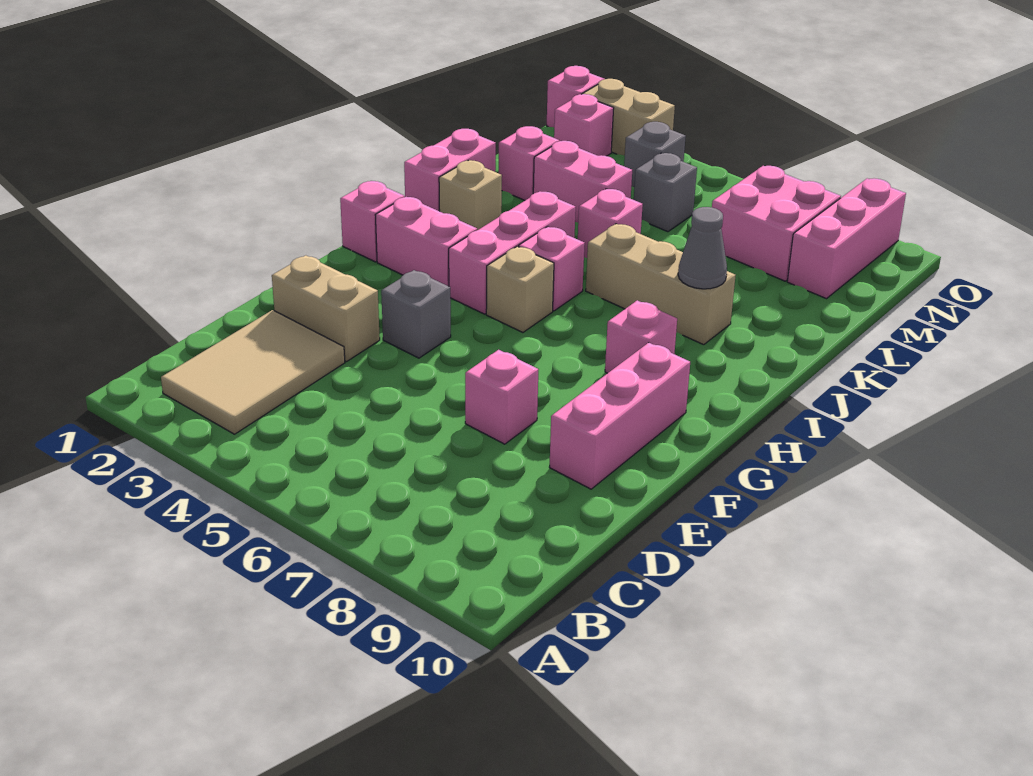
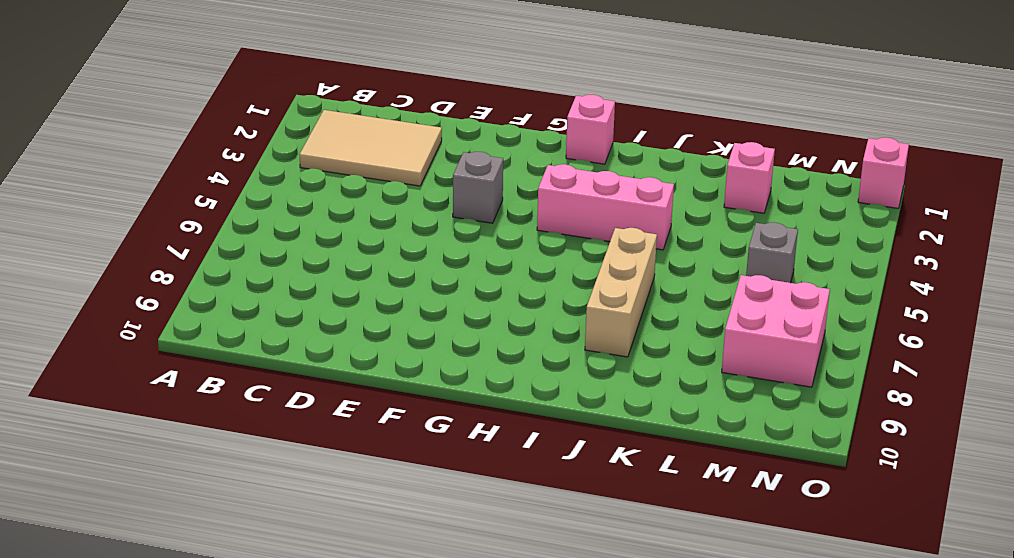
none -> tan brick E2:E3 level 1
none -> pink brick E7 level 1
none -> pink brick E9:G9 level 1

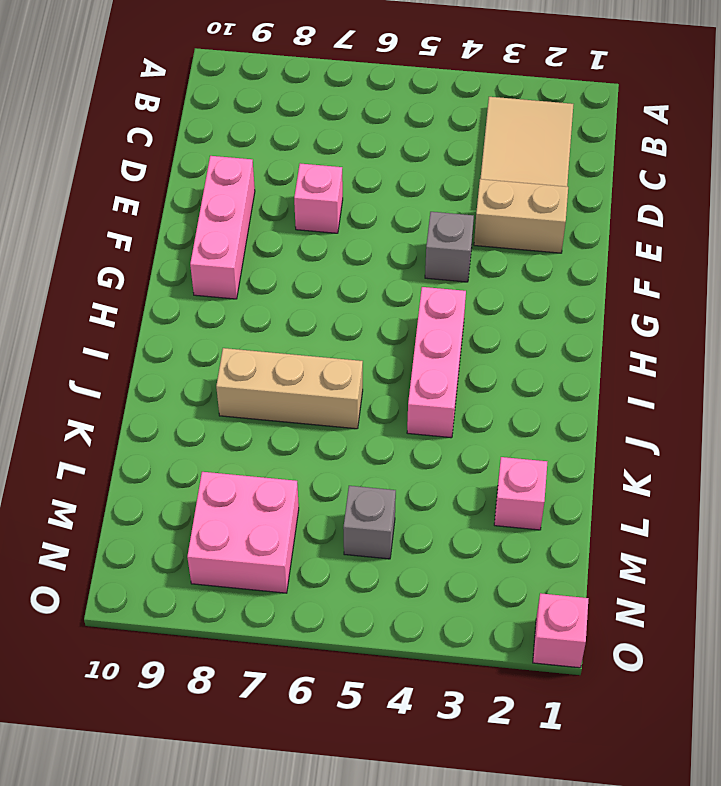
none -> pink brick H1 level 1
none -> pink brick H2:H3 level 1
none -> tan brick H5 level 1

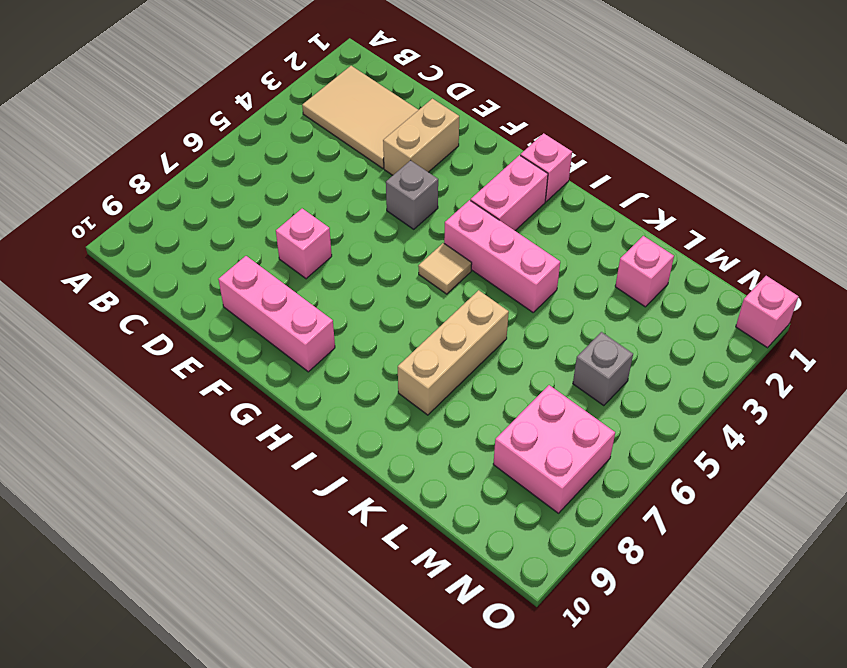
tan tile H5 level 1 -> tan brick H5 level 1
none -> pink brick H8 level 1
none -> pink brick I5 level 1
none -> pink brick J1:K1 level 1

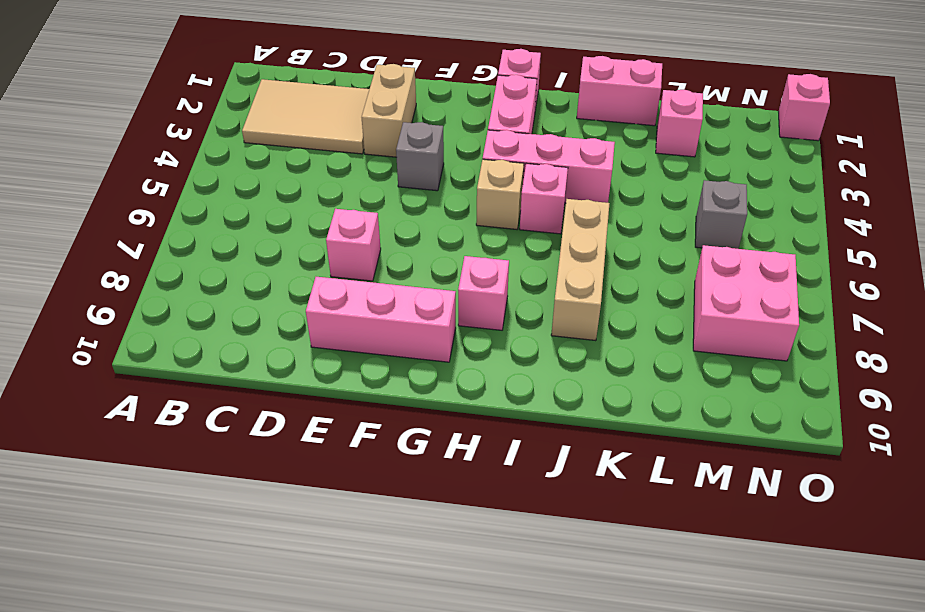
none -> tan brick J2 level 1
none -> pink brick K5 level 1
none -> pink brick L3:L4 level 1

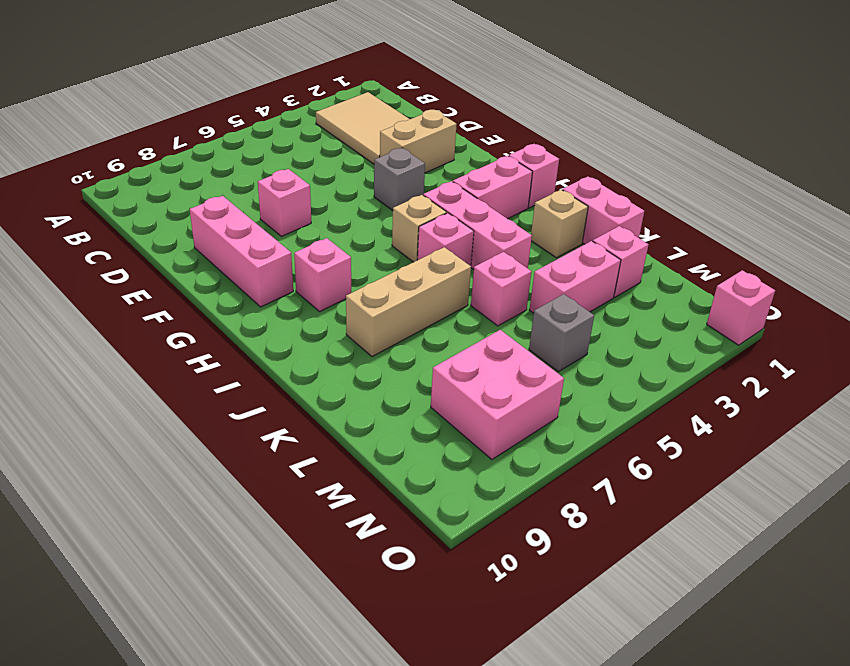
none -> pink brick M9:O9 level 1
none -> pink brick N2 level 1
none -> grey brick N4 level 1

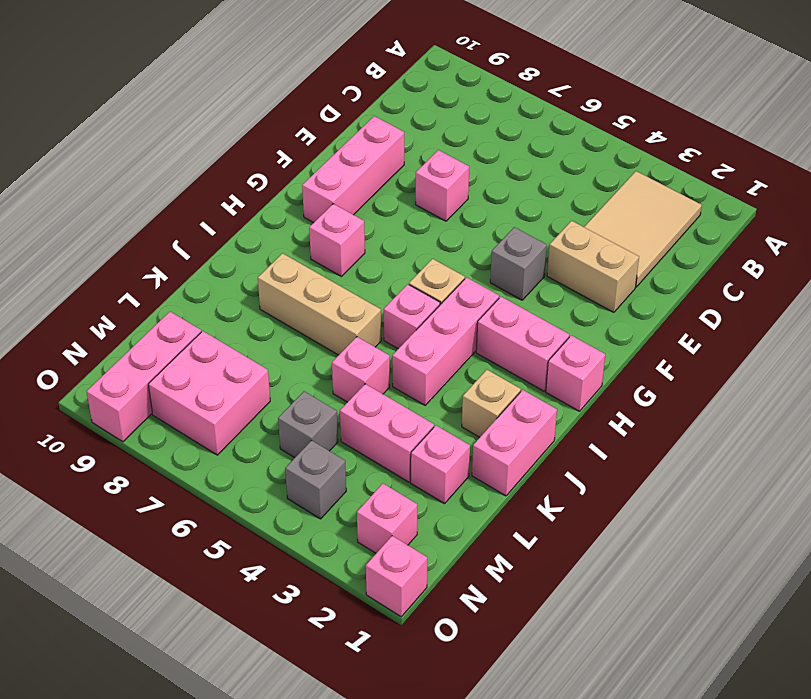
none -> tan brick O2:O3 level 1
none -> grey cone J8 level 2

